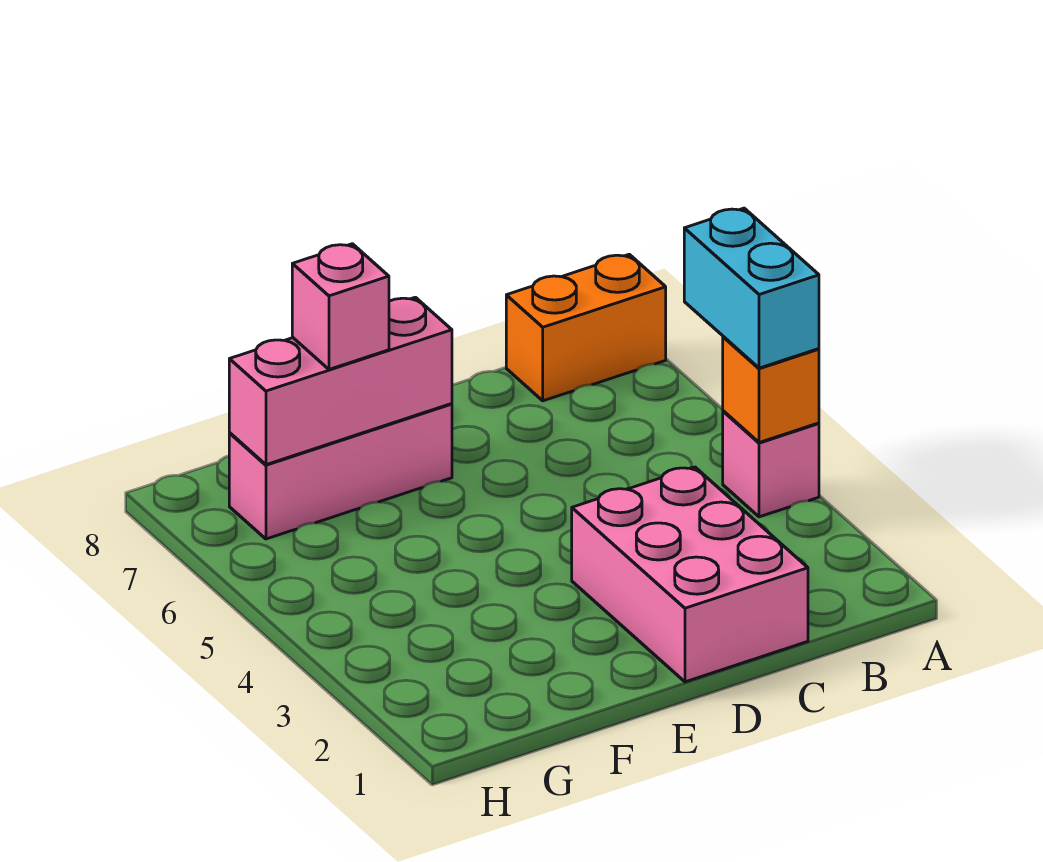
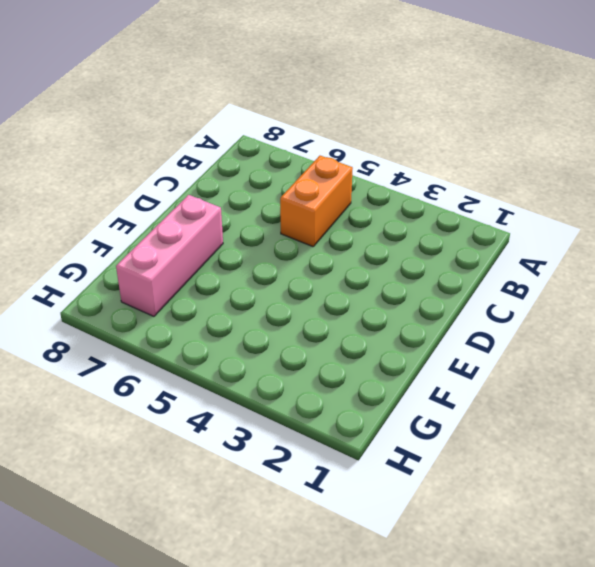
orange brick B5:C5 level 1 -> orange brick A8:B8 level 1
none -> pink brick A4 level 1
none -> pink brick C1:D3 level 1

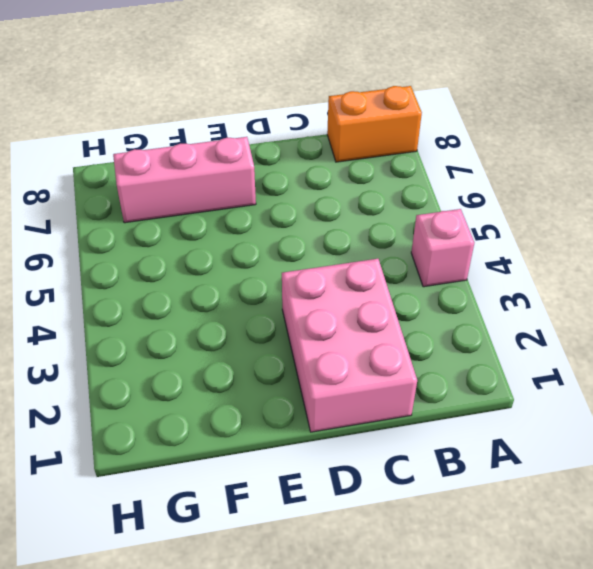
none -> orange brick A4 level 2
none -> pink brick E7:G7 level 2

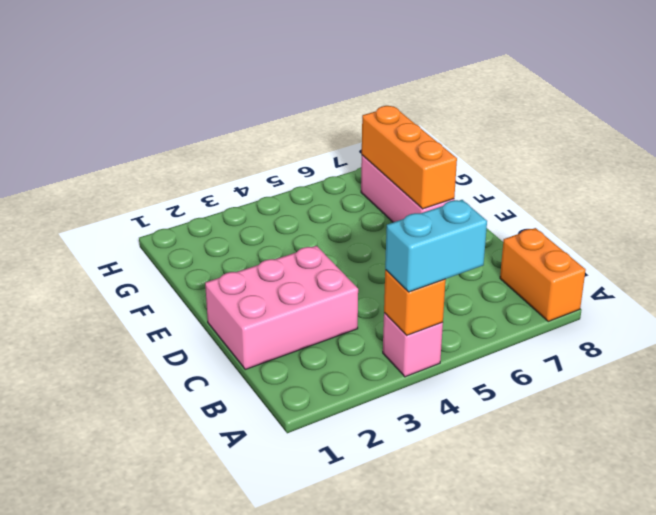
orange brick E7:G7 level 2 -> pink brick E7:G7 level 2
none -> pink brick F7 level 3

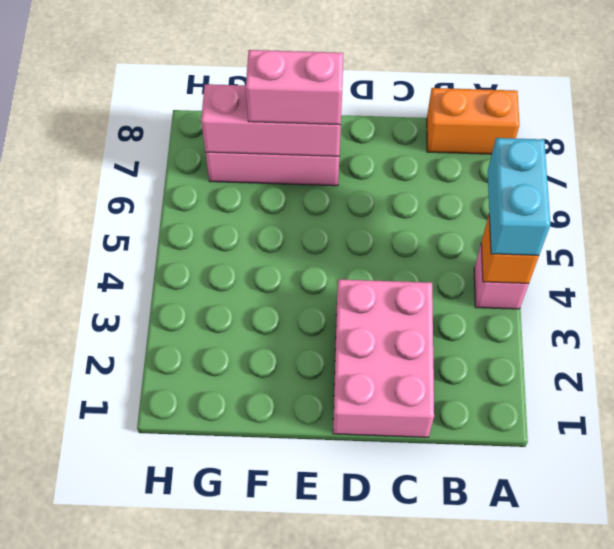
pink brick E7:F7 level 3 -> pink brick F7 level 3

